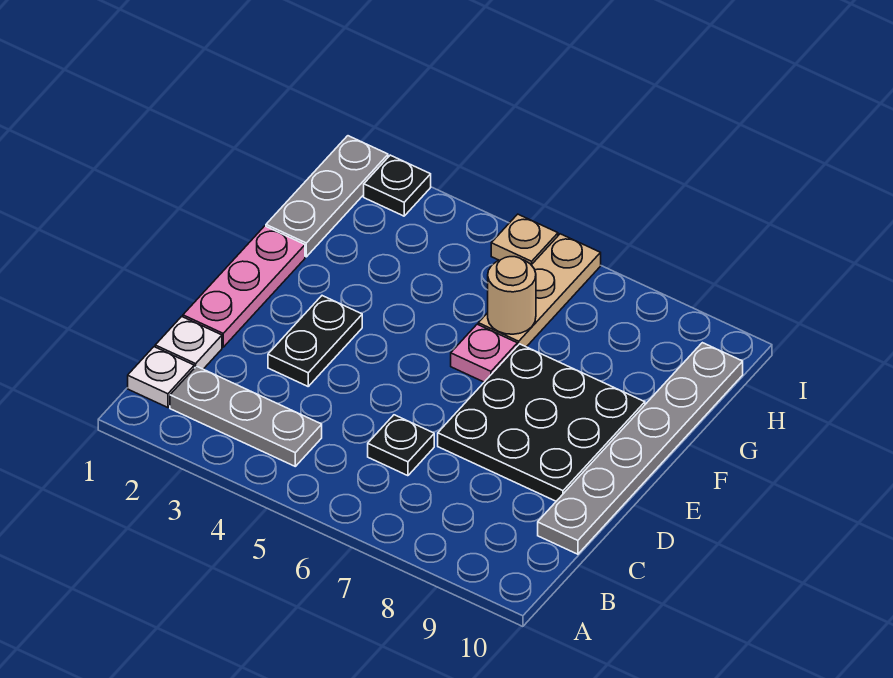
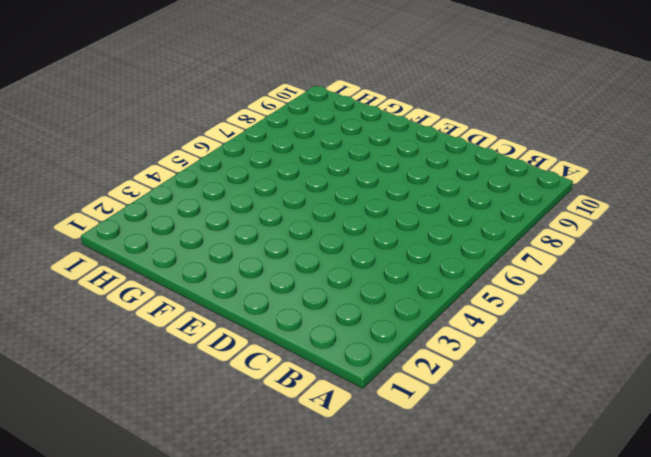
none -> white plate B1 level 1
none -> grey plate B2:B4 level 1
none -> white plate C1 level 1

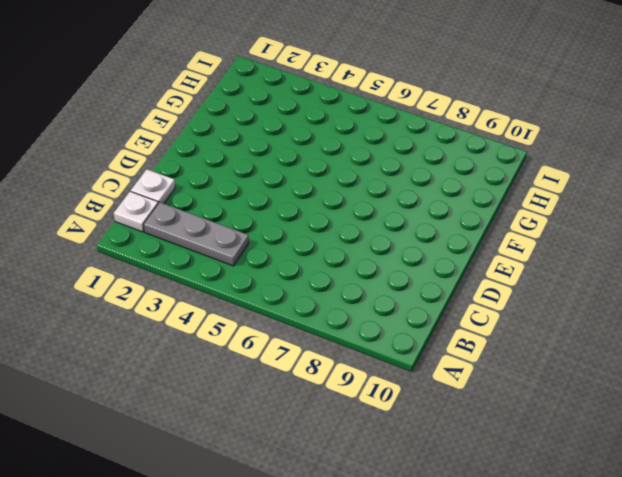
none -> black plate C6 level 1
none -> grey plate C10:H10 level 1
none -> pink plate D1:F1 level 1

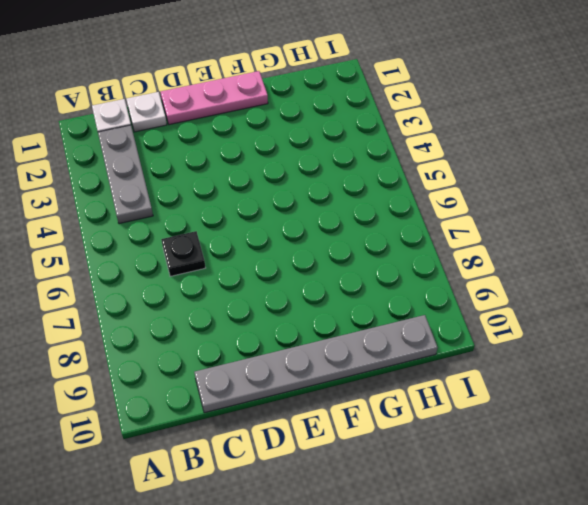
none -> black plate D3:E3 level 1
none -> black plate D7:F9 level 1
none -> pink plate F6 level 1

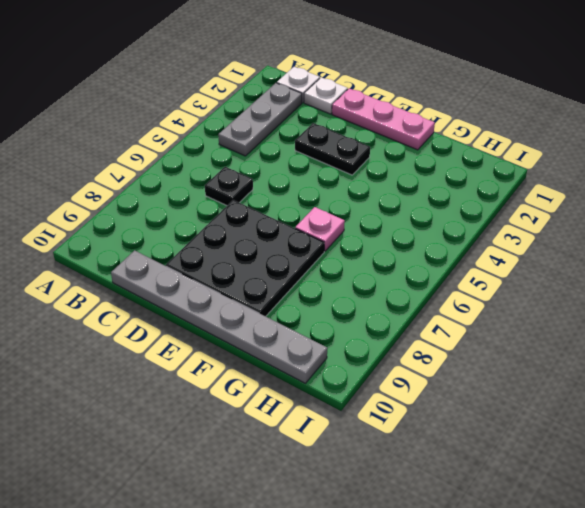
none -> grey plate G1:I1 level 1
none -> tan plate G6:I6 level 1
none -> black plate I2 level 1

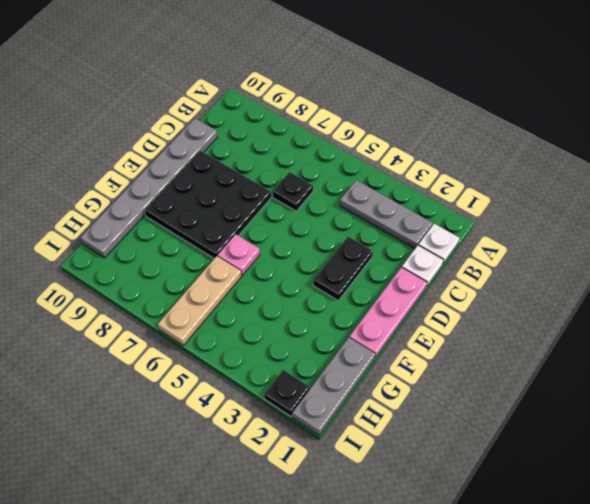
none -> tan plate I5 level 1
none -> tan round brick G6 level 2

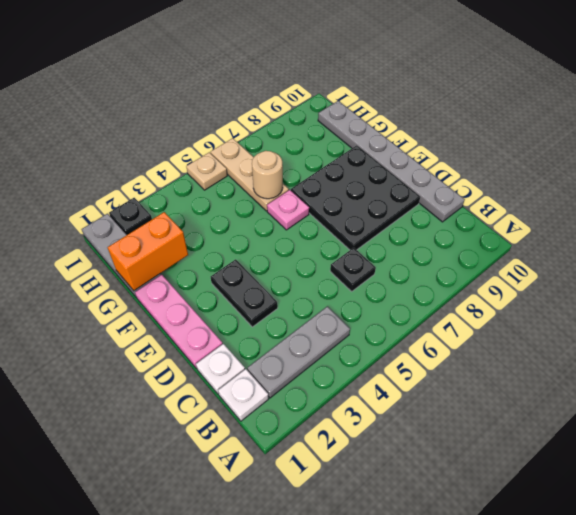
orange brick G1:G2 level 2 -> none

